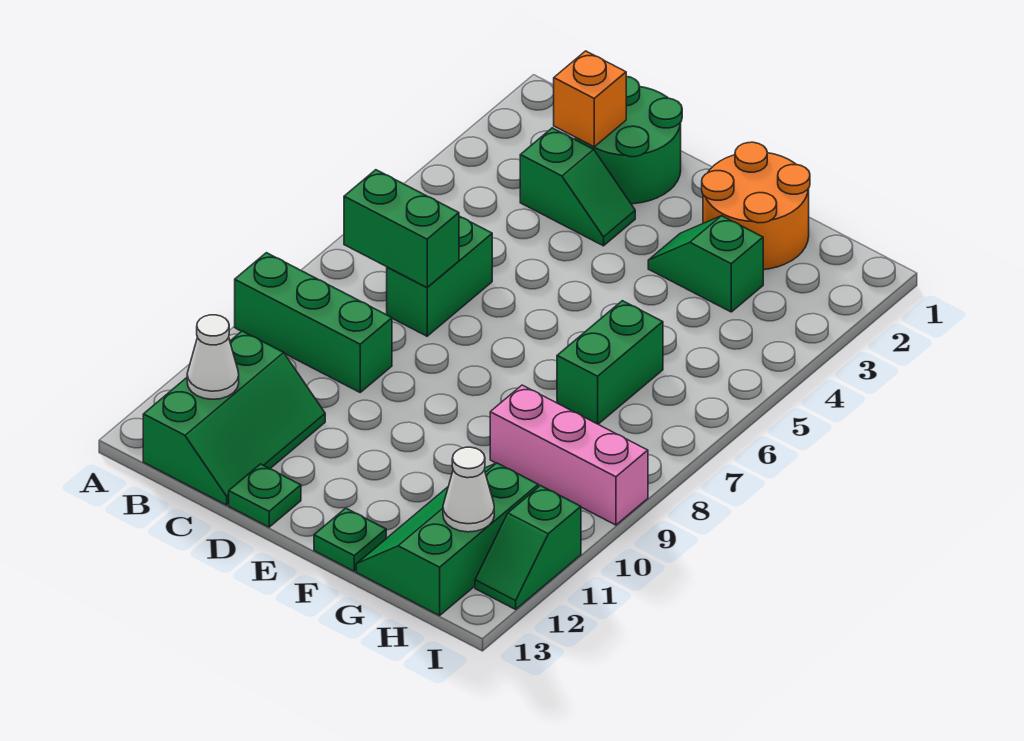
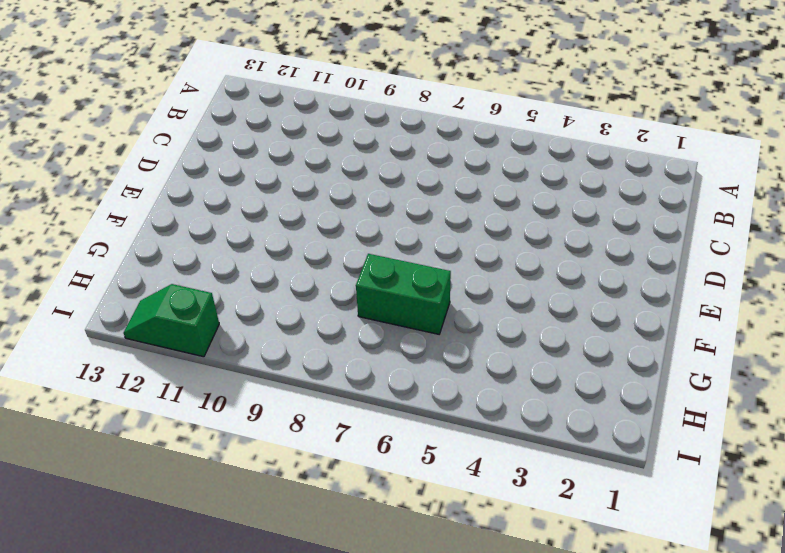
none -> green brick A9:C9 level 1
none -> green slope B11:C13 level 1 top B
none -> green round brick C1:D2 level 1

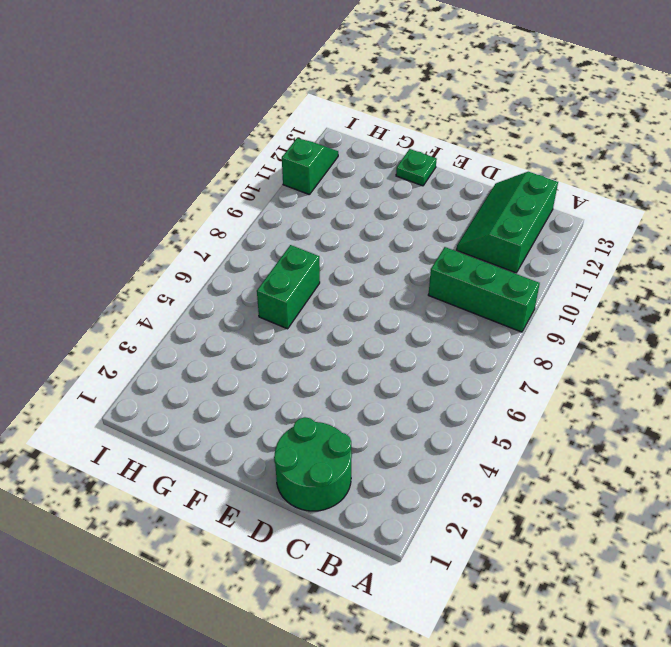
none -> green slope C3:D3 level 1 top C
none -> green brick C6:C7 level 1
none -> green plate D13 level 1

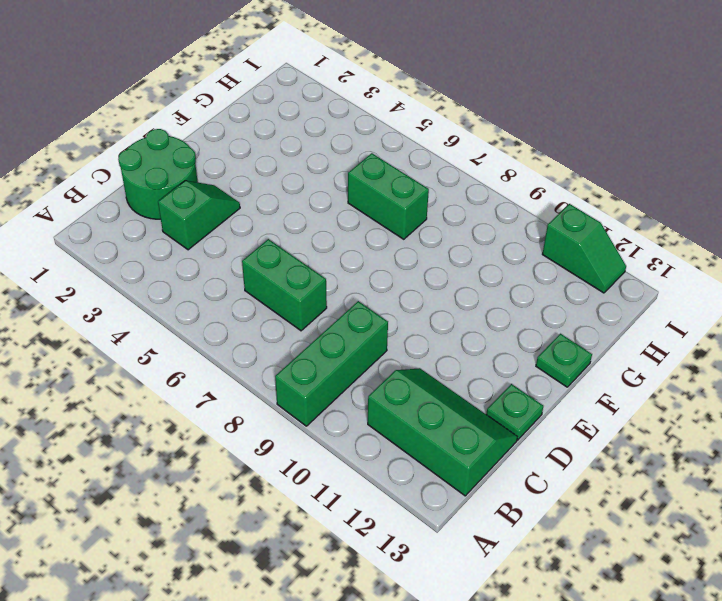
none -> orange round brick F1:G2 level 1
none -> green slope F3:G3 level 1 top G
none -> pink brick G9:I9 level 1

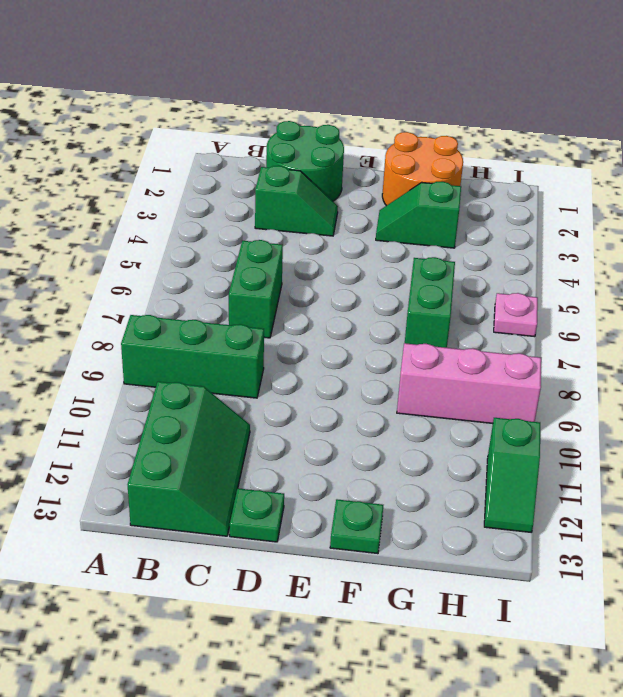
pink plate I6 level 1 -> none
none -> green slope G11:H13 level 1 top H
none -> green brick B7:C7 level 2
none -> white cone B12 level 2

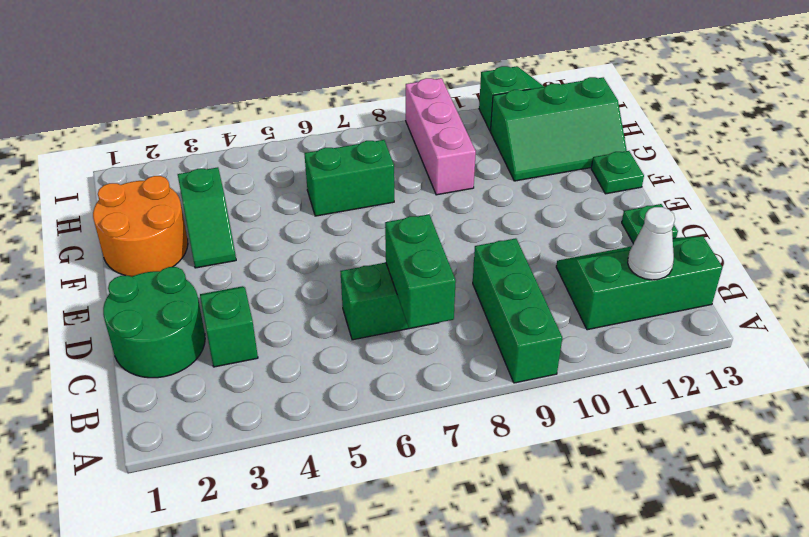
none -> orange brick C2 level 2
none -> white cone H12 level 2

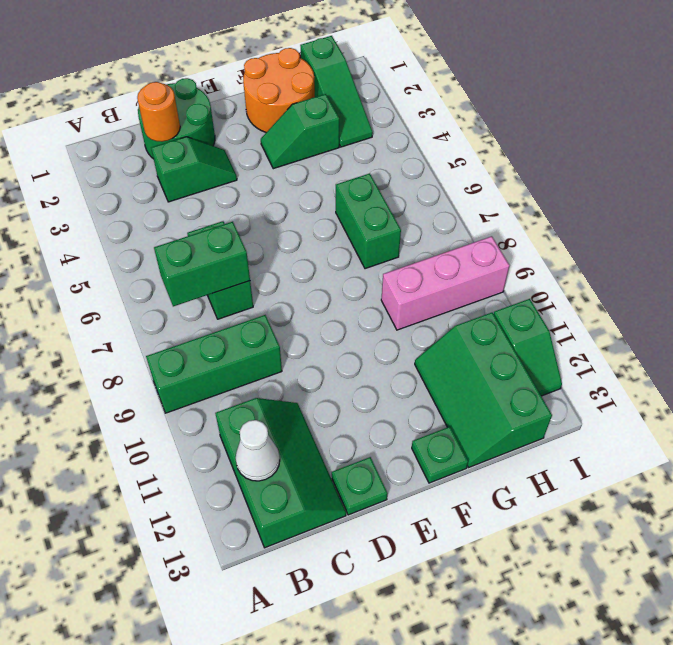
orange round brick C2 level 2 -> orange brick C2 level 2
green slope H1:H3 level 1 top 1 -> none
none -> white cone H12 level 2

